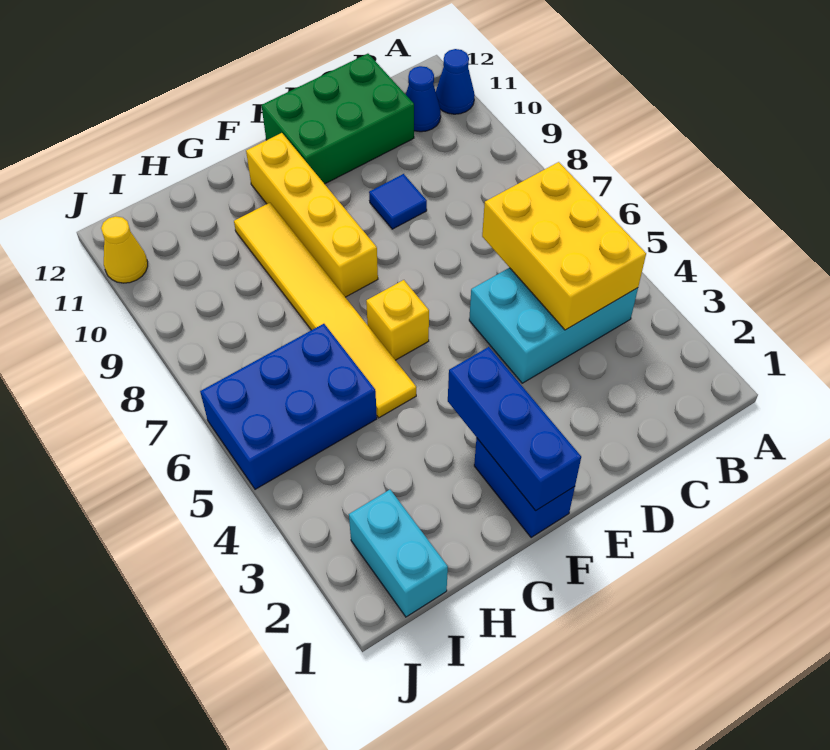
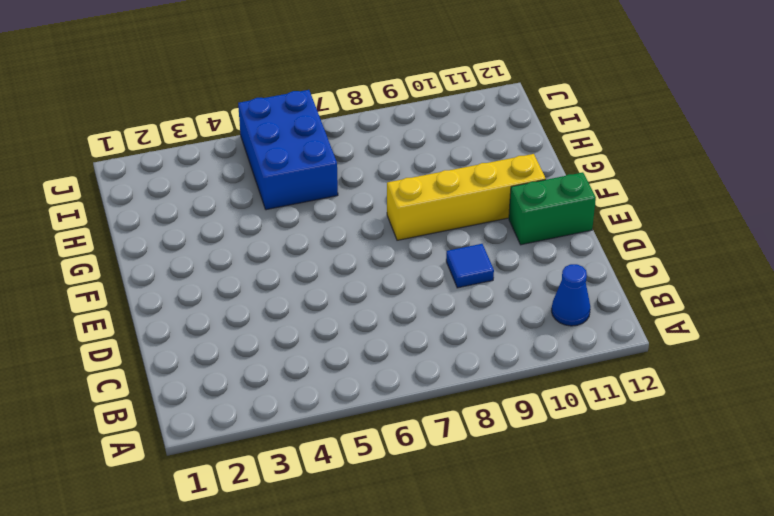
green brick E11:E12 level 1 -> green brick C11:E12 level 1
none -> blue cone A11 level 1
none -> cyan brick B4:D5 level 1
none -> blue brick F1:F2 level 1

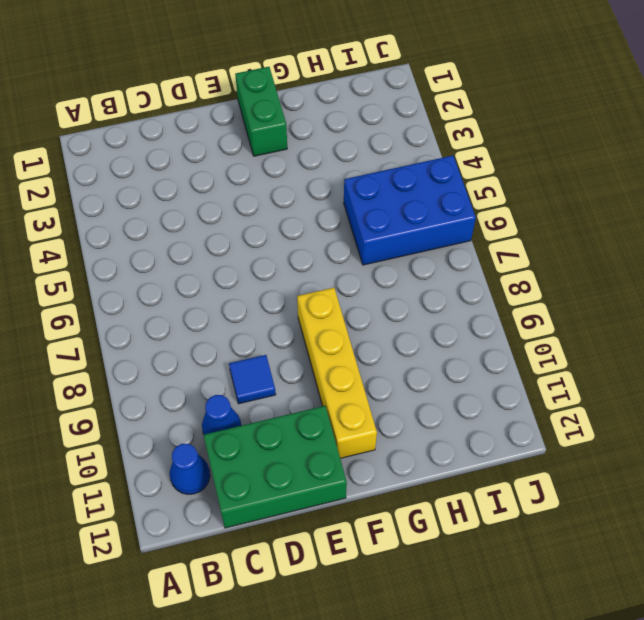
blue cone C10 level 1 -> blue cone A11 level 1
green brick F1:F2 level 1 -> blue brick F1:F2 level 1
none -> cyan brick B4:D5 level 1
none -> yellow brick F6 level 1
none -> yellow tile G5:G10 level 1

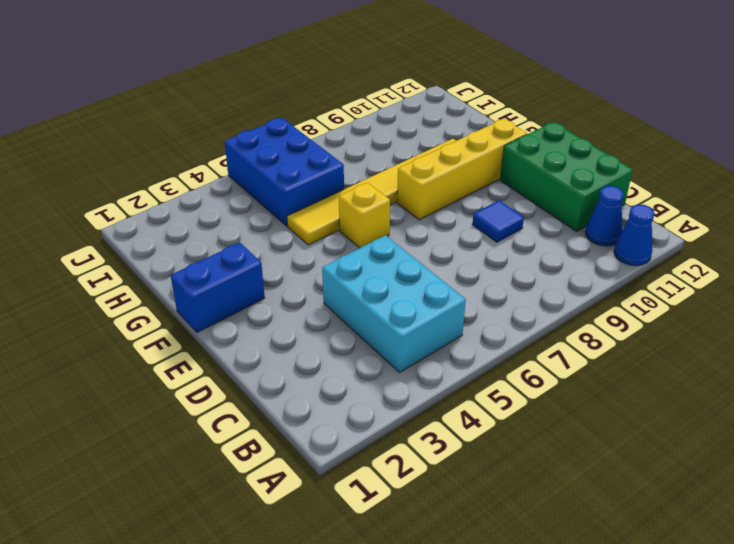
none -> cyan brick I1:I2 level 1
none -> yellow cone J11 level 1
none -> yellow brick B4:C6 level 2

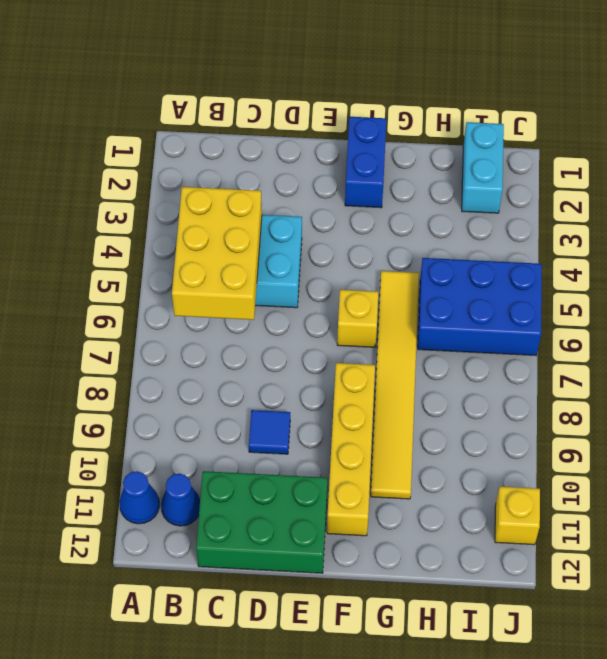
yellow brick J11 level 1 -> yellow cone J11 level 1
none -> blue brick F1:F3 level 2

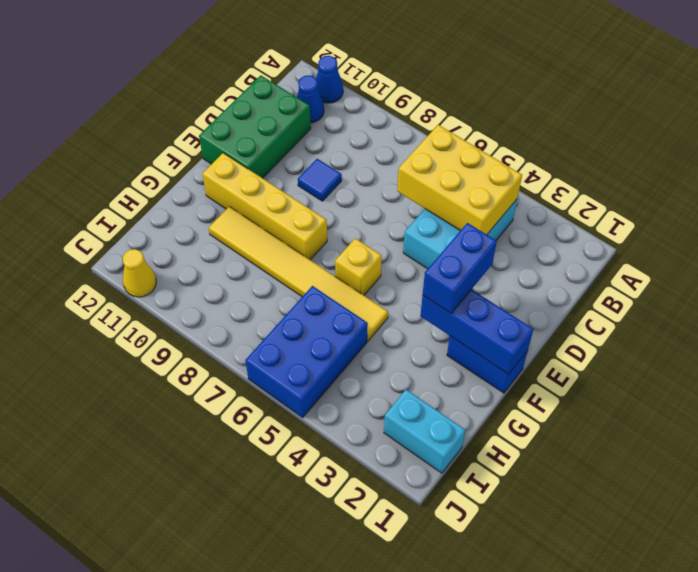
blue brick E3:F3 level 3 -> none

